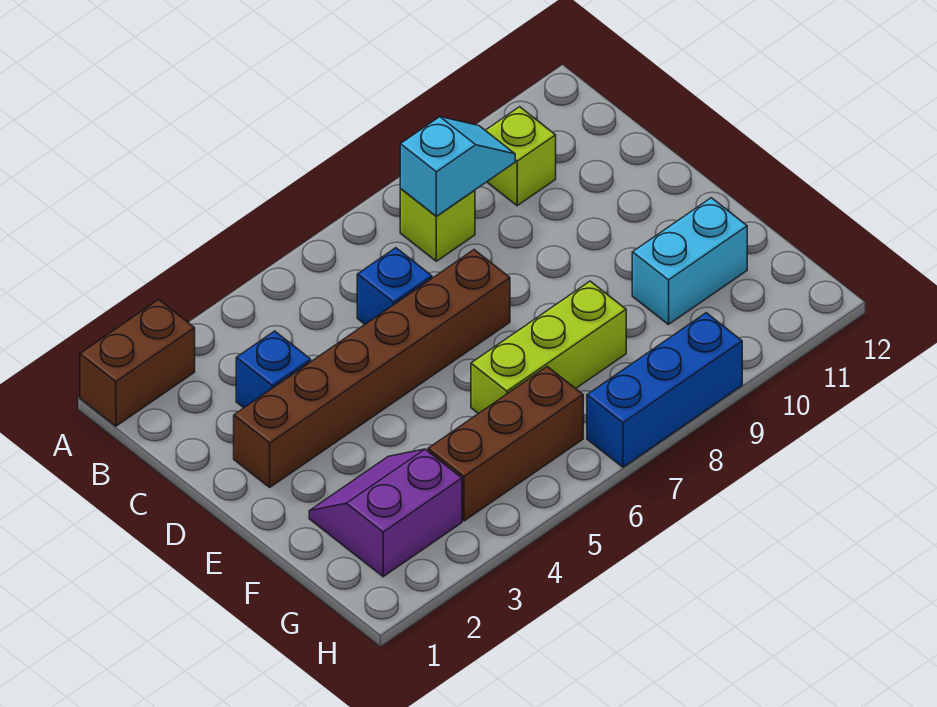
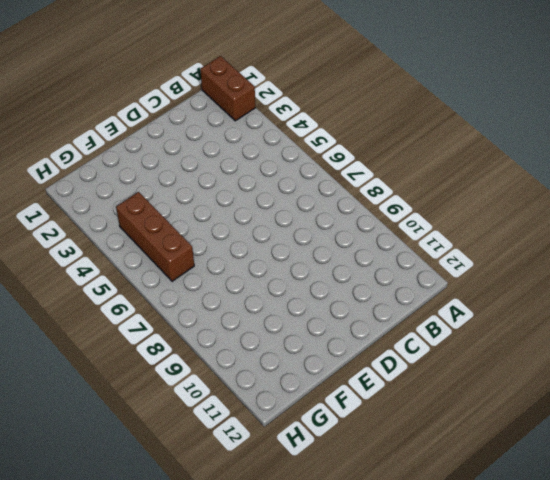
none -> lime brick B8 level 1
none -> lime brick B10 level 1
none -> blue brick C3 level 1

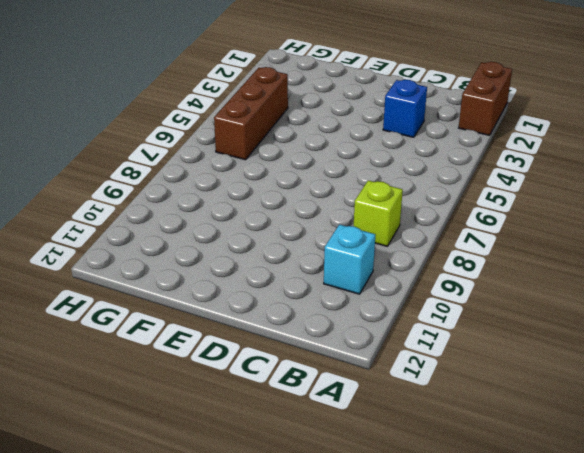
cyan brick B10 level 1 -> lime brick B10 level 1
none -> blue brick C6 level 1
none -> brown brick D2:D7 level 1
none -> purple slope F2:G3 level 1 top G

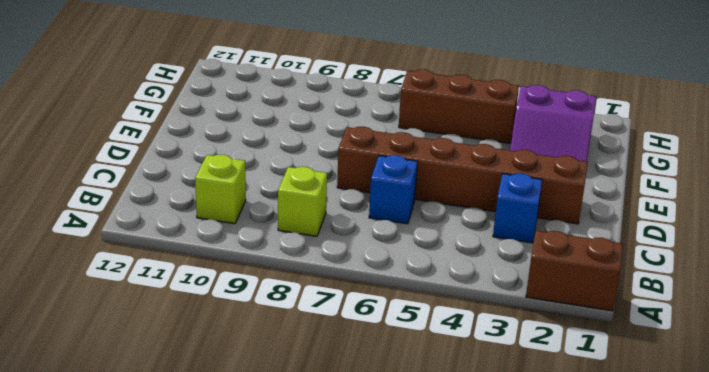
none -> lime brick F6:F8 level 1
none -> cyan brick F10:F11 level 1
none -> blue brick H7:H9 level 1

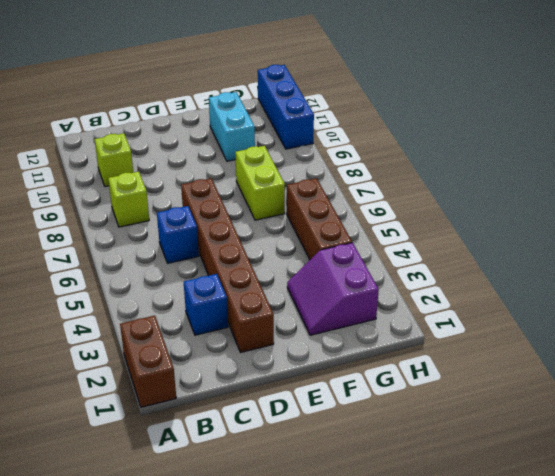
lime brick F7:F8 level 1 -> lime brick F6:F8 level 1
blue brick H10:H12 level 1 -> blue brick H7:H9 level 1
none -> cyan slope B8:B9 level 2 top 8

